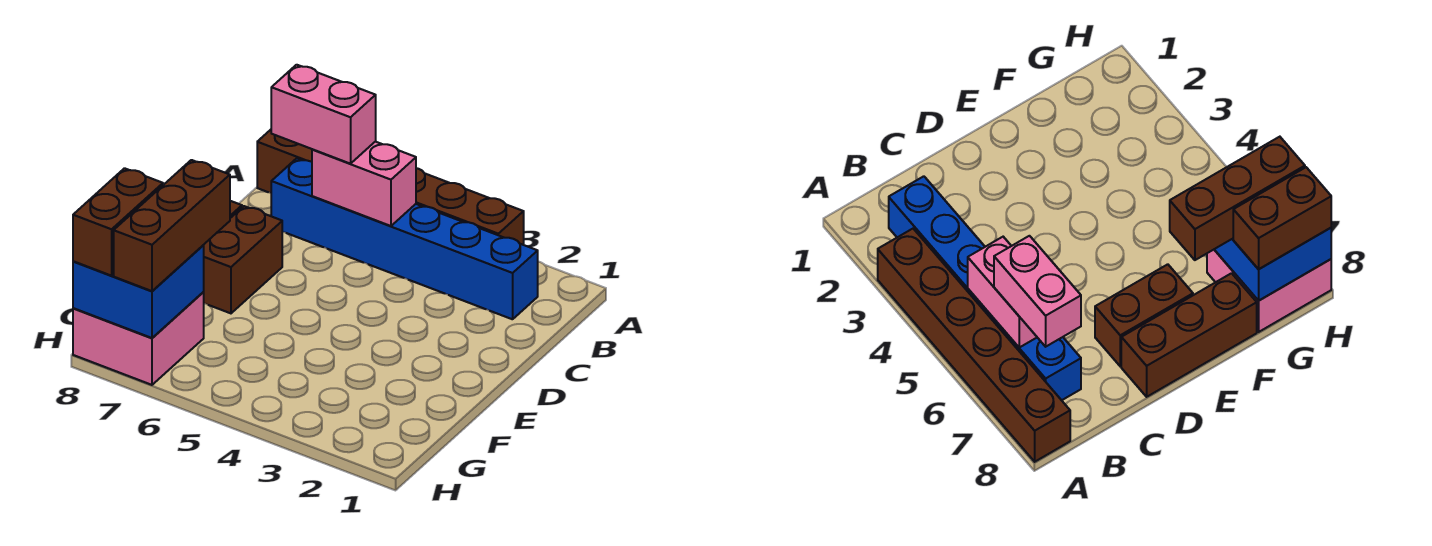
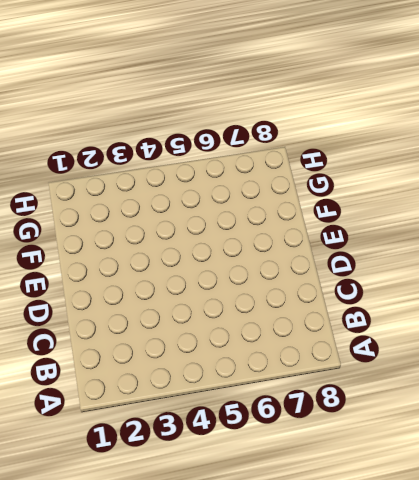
none -> brown brick A3:A8 level 1
none -> blue brick B2:B7 level 1

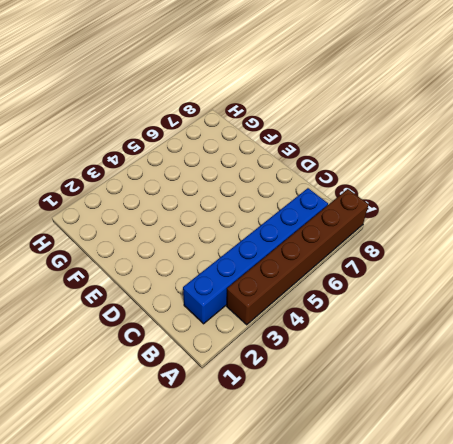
none -> brown brick D7:E7 level 1
none -> brown brick D8:F8 level 1

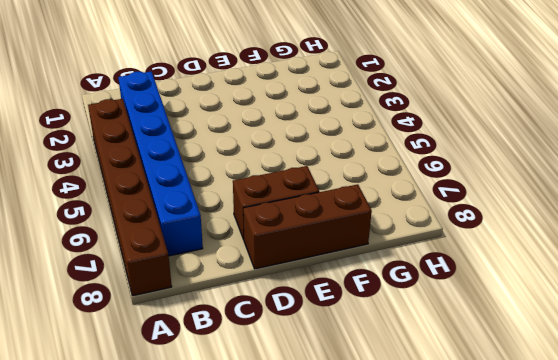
none -> pink brick G7:H8 level 1
none -> pink brick B5:B6 level 2

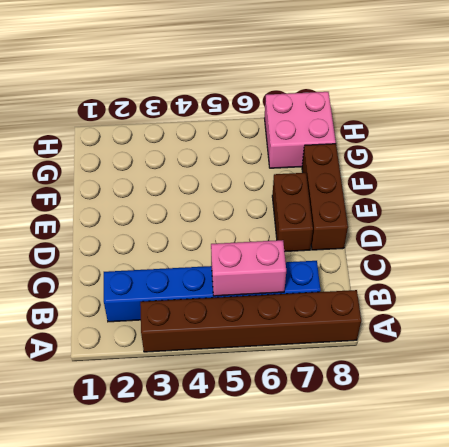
none -> blue brick G7:H8 level 2
none -> pink brick B6:B7 level 3

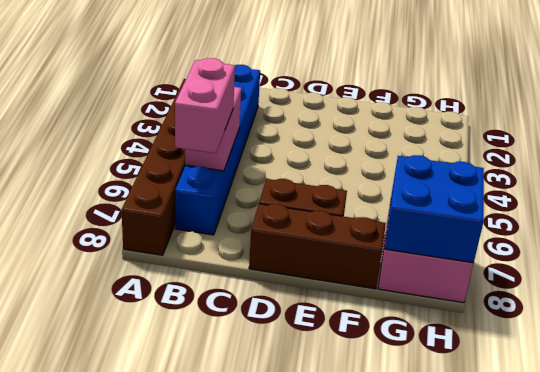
none -> brown brick F7:H7 level 3
none -> brown brick G8:H8 level 3

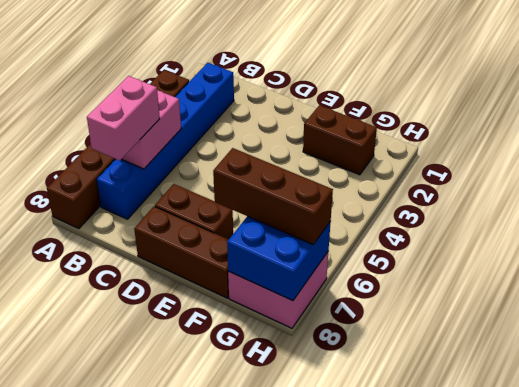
brown brick F2:G2 level 1 -> brown brick G8:H8 level 3

